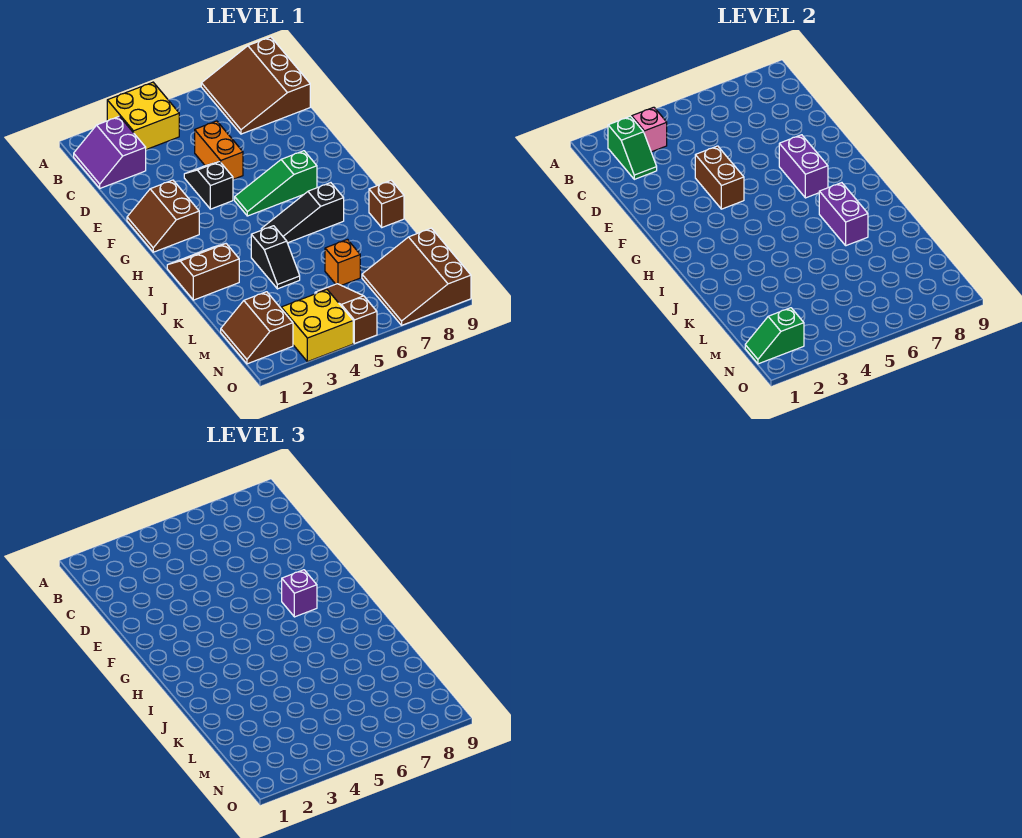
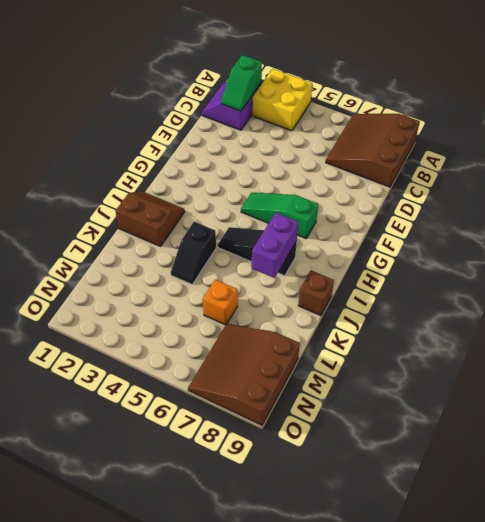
none -> orange brick D5:E5 level 1
none -> black slope E4:F4 level 1 top F
none -> brown slope F1:G2 level 1 top 2

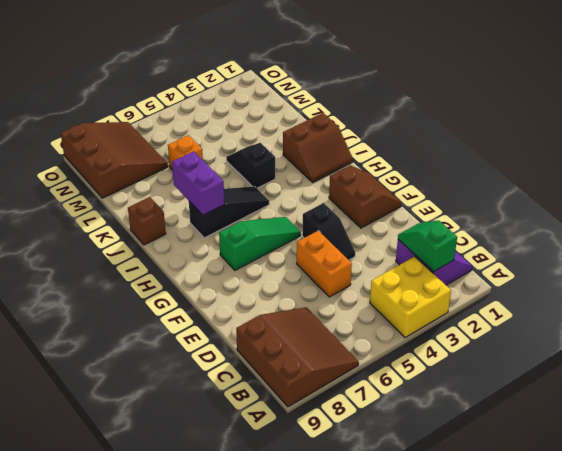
none -> brown slope M1:N2 level 1 top 2
none -> brown slope M5:O5 level 1 top O
none -> yellow brick N3:O4 level 1

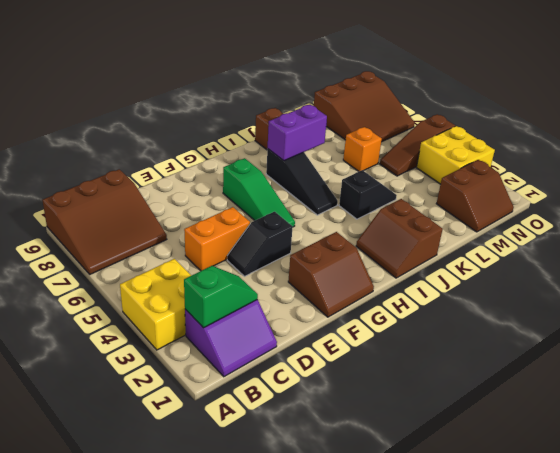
none -> pink brick B3 level 2
none -> brown brick E4:F4 level 2
none -> purple brick F7:G7 level 2

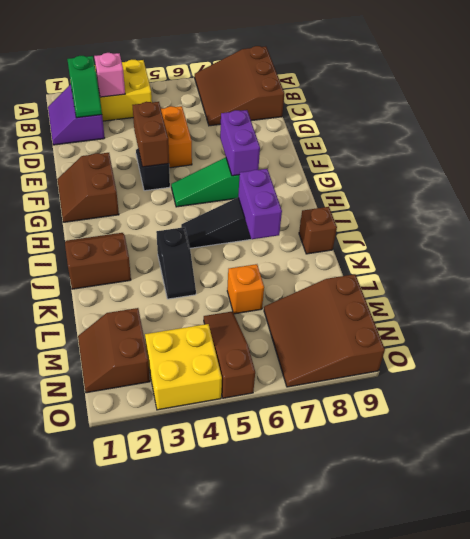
none -> green slope N1:N2 level 2 top 2
none -> purple brick G7 level 3

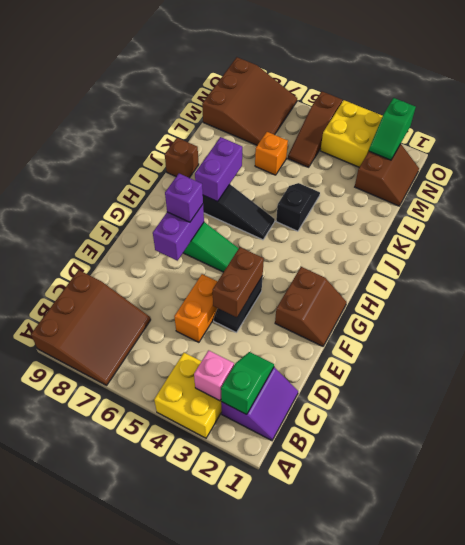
green slope N2:O2 level 2 top O -> green slope N1:N2 level 2 top 2
none -> brown slope I1:J2 level 1 top J

